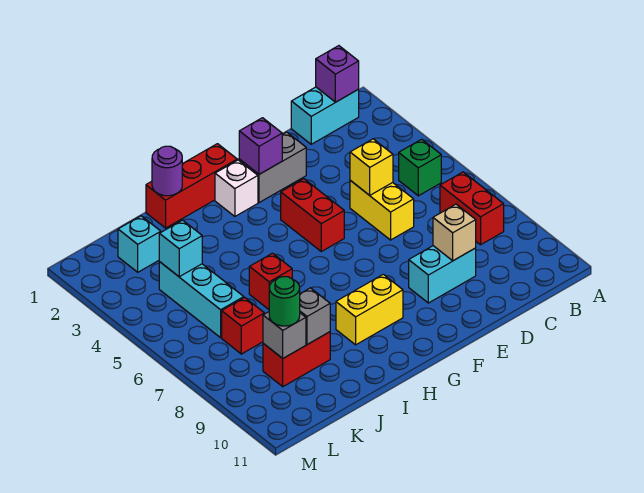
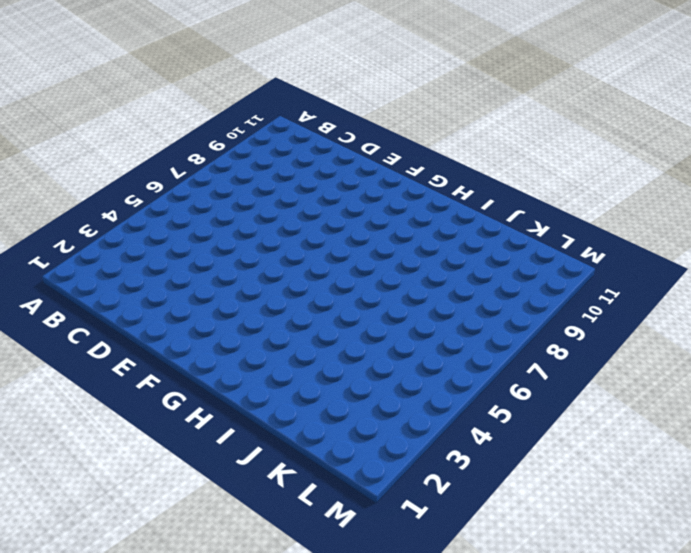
none -> cyan brick B1:C1 level 1
none -> green brick B5 level 1
none -> red brick B7:B8 level 1

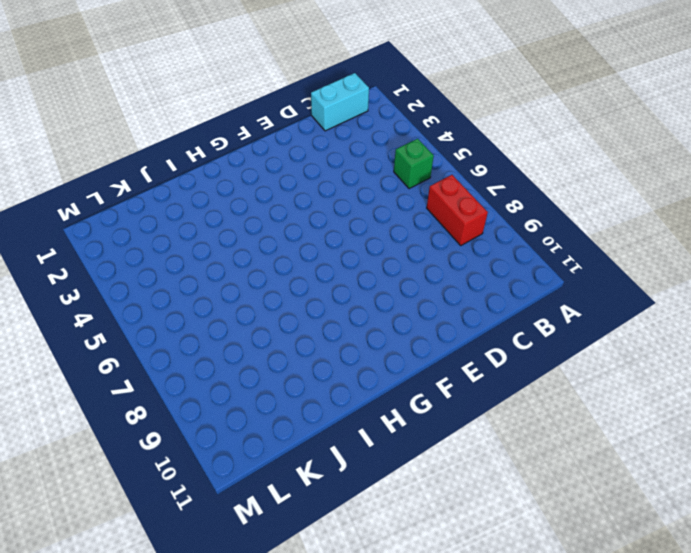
none -> yellow brick D5:D6 level 1
none -> cyan brick D9:E9 level 1
none -> grey brick E2:F2 level 1

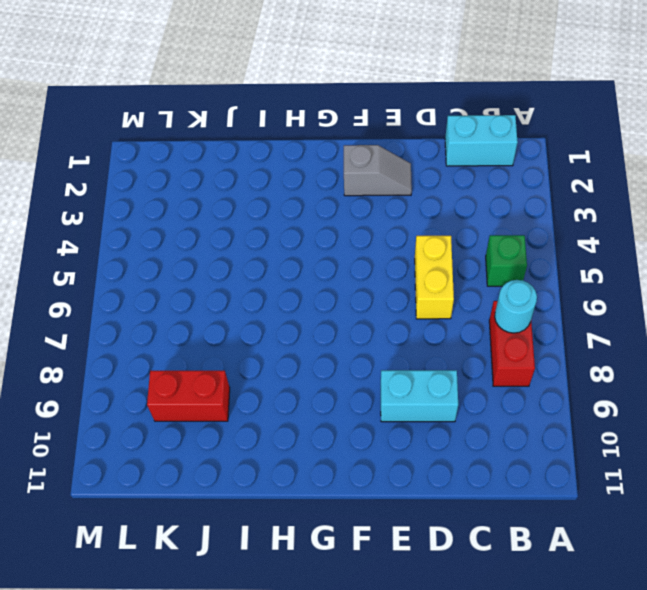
cyan round brick B7 level 2 -> none
grey slope E2:F2 level 1 top F -> grey brick E2:F2 level 1
none -> red brick F4:F5 level 1
none -> red brick G1:I1 level 1
none -> white brick G2 level 1

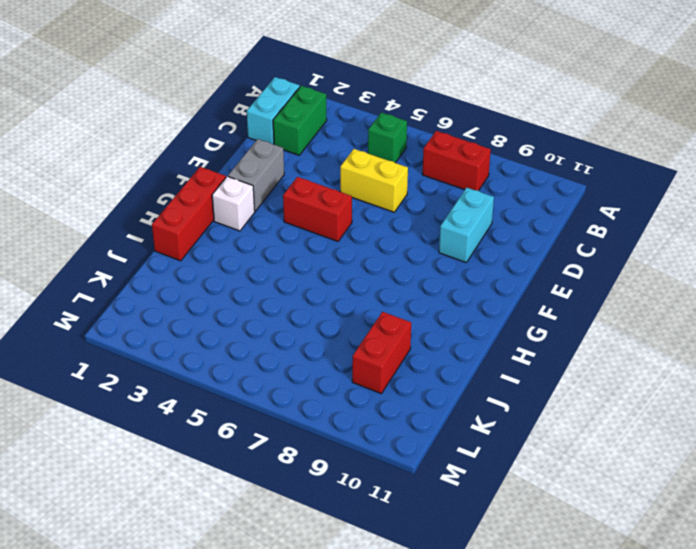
green brick B2:C2 level 1 -> none
none -> yellow brick G9:H9 level 1
none -> red brick I6 level 1
none -> cyan brick K2 level 1

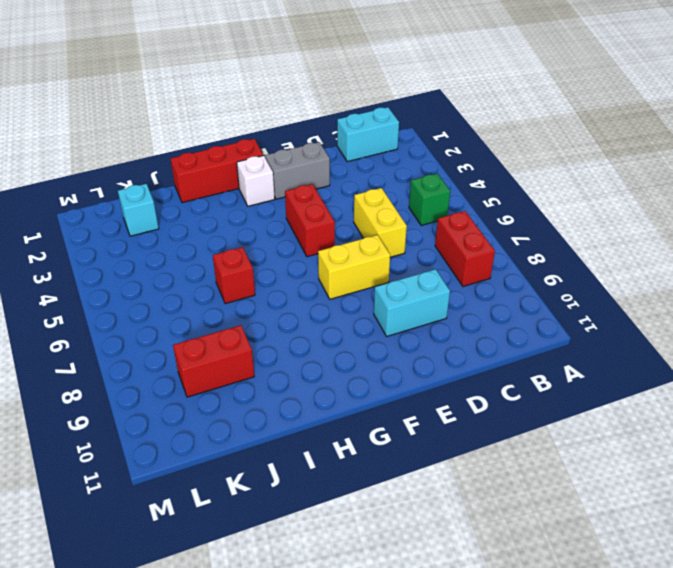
yellow brick E7:F7 level 1 -> yellow brick G9:H9 level 1
none -> cyan brick K4:K6 level 1
none -> red brick K7 level 1
none -> purple brick B1 level 2

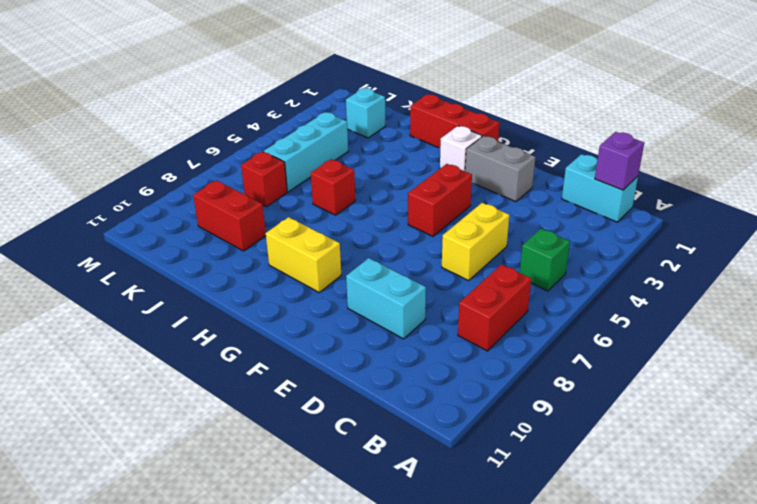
none -> yellow brick D5 level 2
none -> tan brick D9 level 2
none -> purple brick F2 level 2

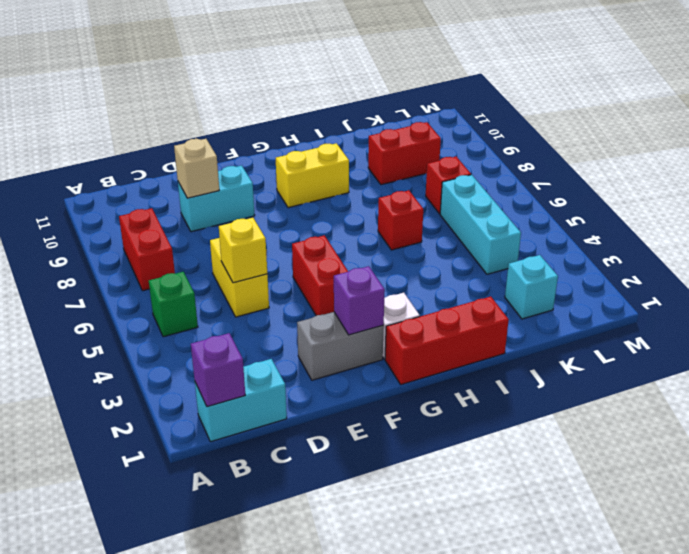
none -> purple round brick I1 level 2
none -> grey brick J9 level 2
none -> cyan brick K4 level 2

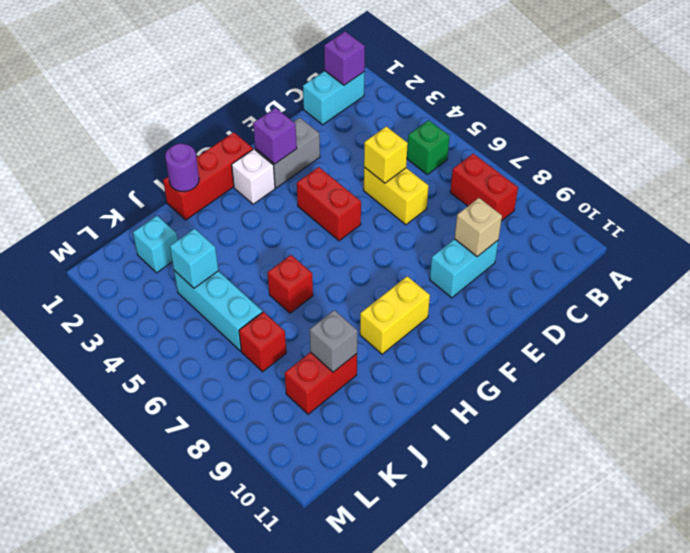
none -> grey brick K9 level 2
none -> green round brick K9 level 3

